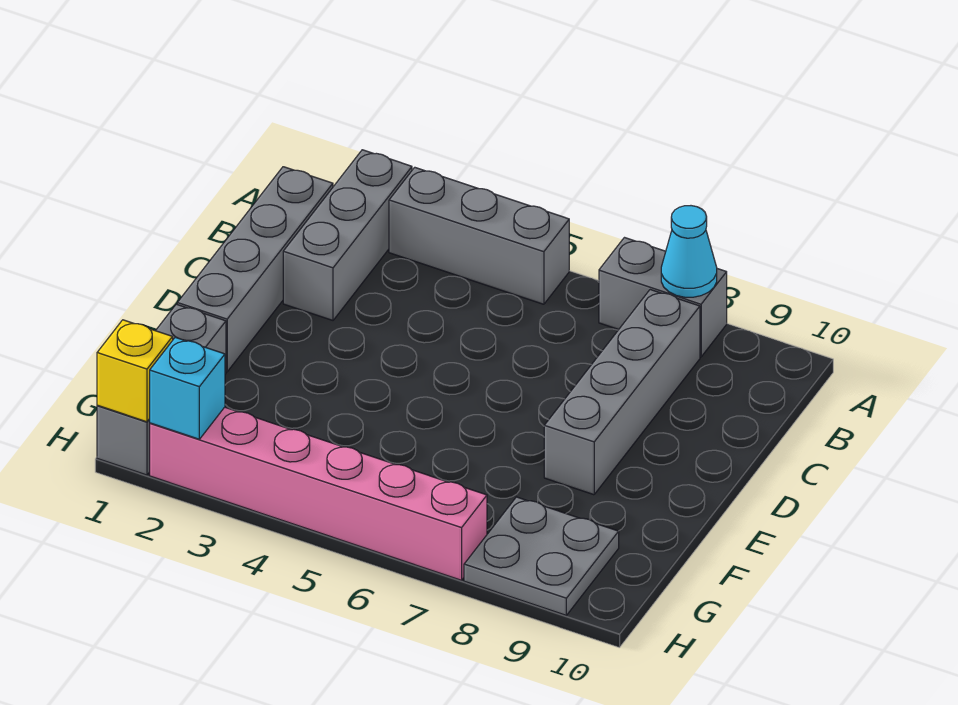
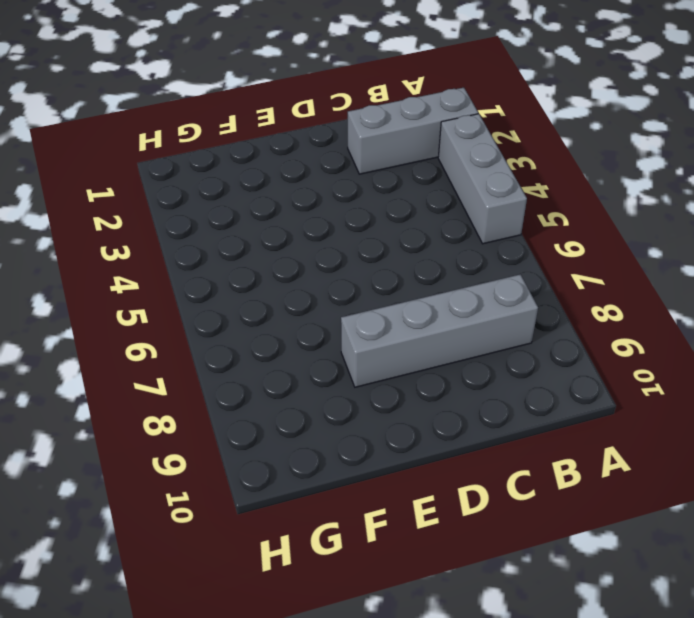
none -> grey brick A7:A8 level 1
none -> grey brick B1:E1 level 1

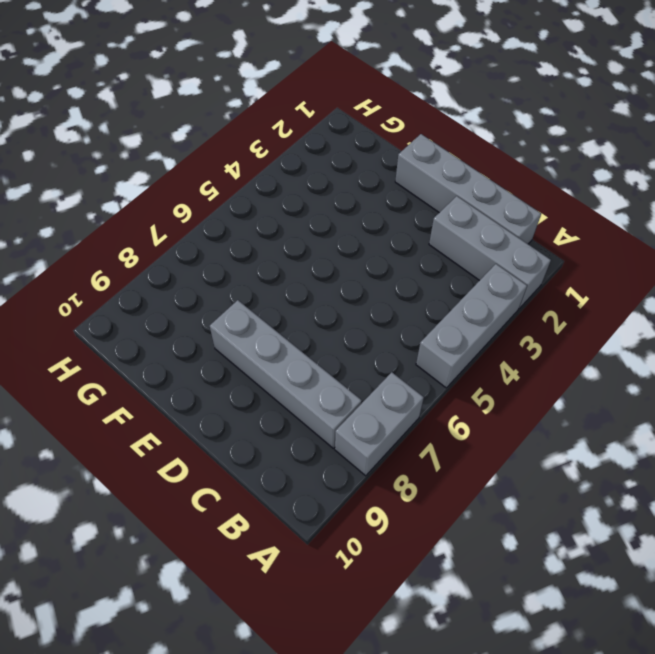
none -> grey brick F1:H1 level 1
none -> grey plate G8:H9 level 1

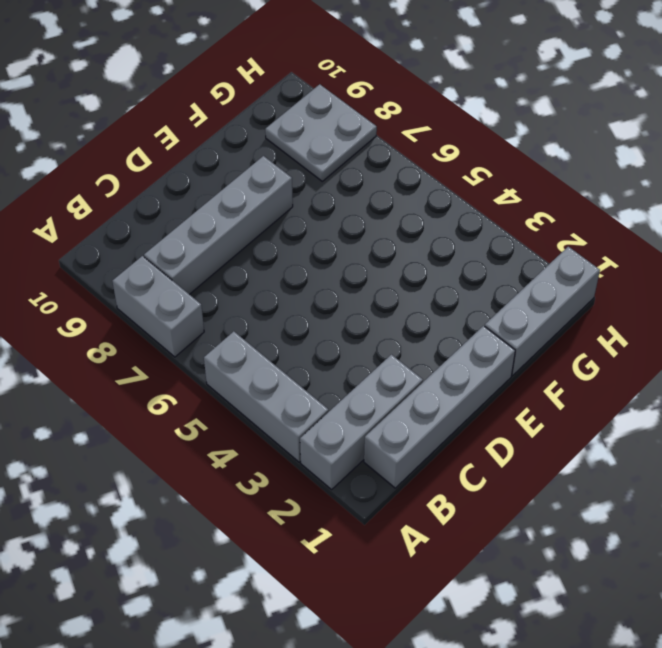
none -> pink brick H2:H7 level 1
none -> cyan cone A8 level 2

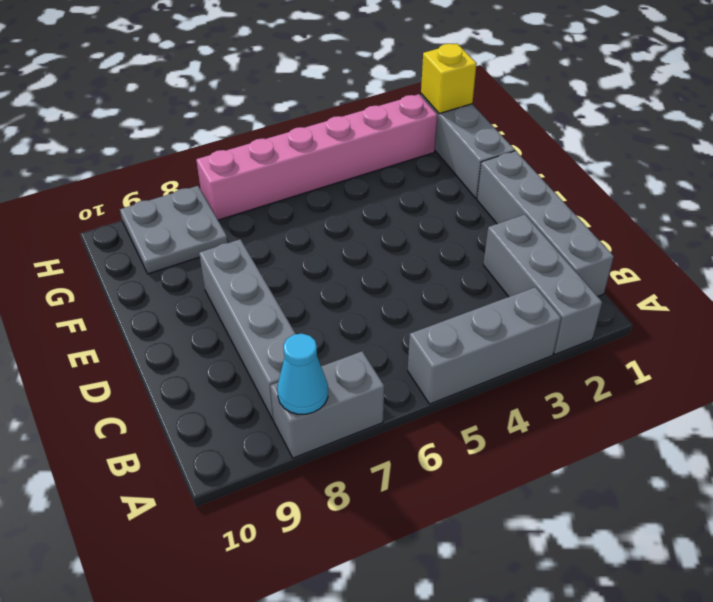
none -> cyan brick H2 level 2

